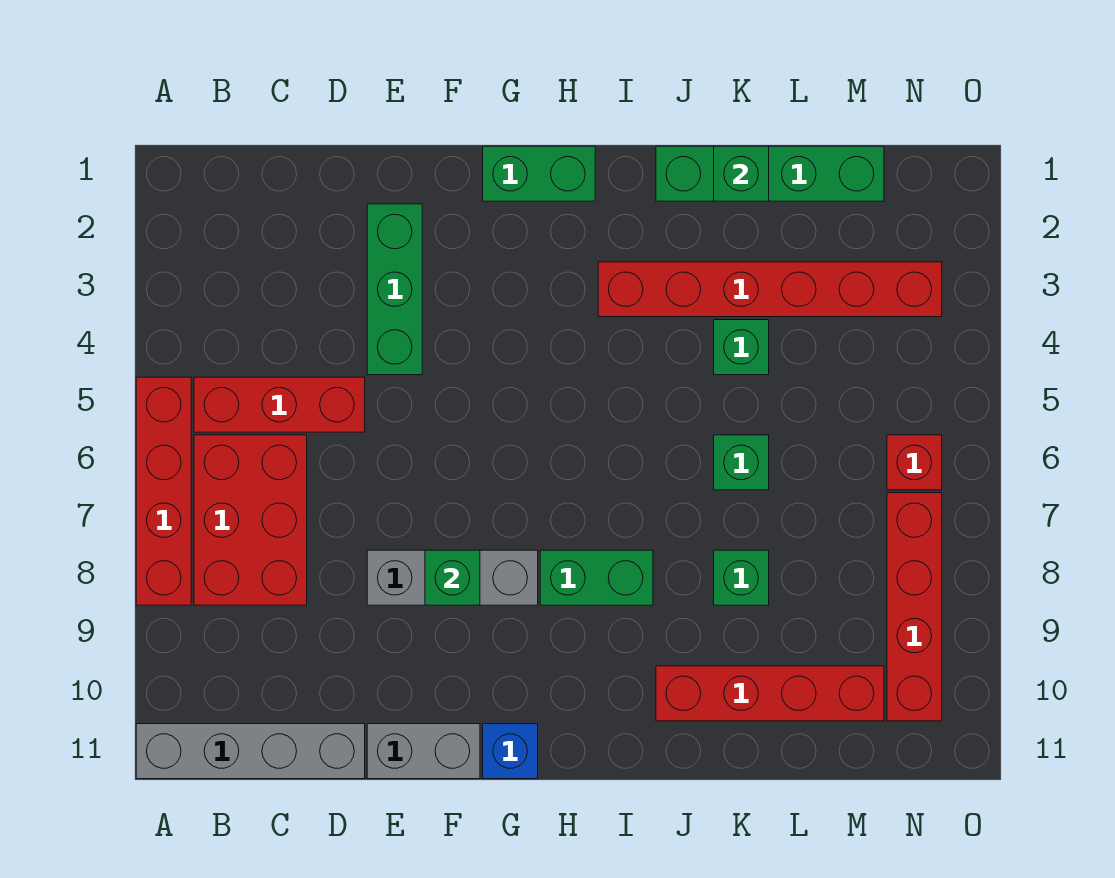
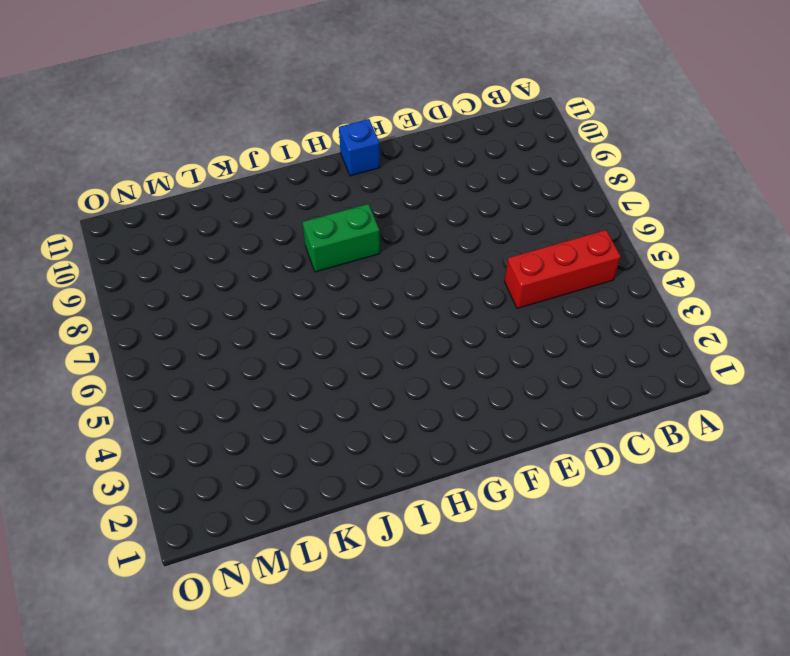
none -> red brick A5:A8 level 1
none -> grey brick A11:D11 level 1
none -> red brick B6:C8 level 1

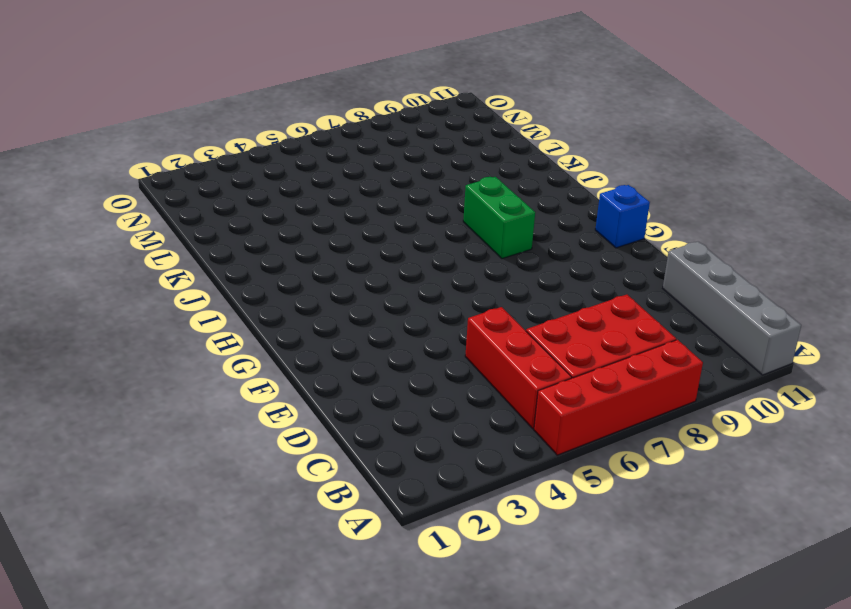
none -> green brick E2:E4 level 1
none -> grey brick E8:G8 level 1
none -> grey brick E11:F11 level 1

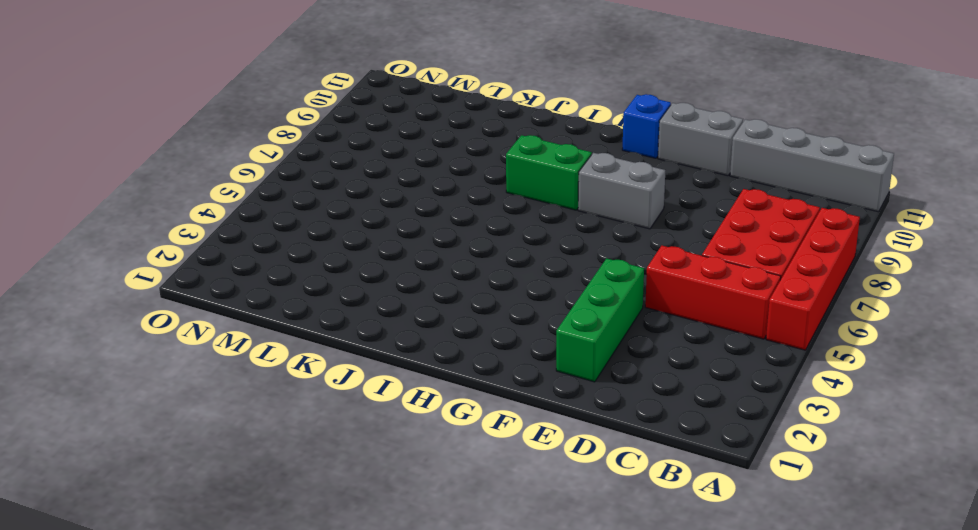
grey brick F8:G8 level 1 -> grey brick E8:G8 level 1
none -> green brick G1:H1 level 1
none -> red brick I3:N3 level 1
none -> green brick J1:M1 level 1

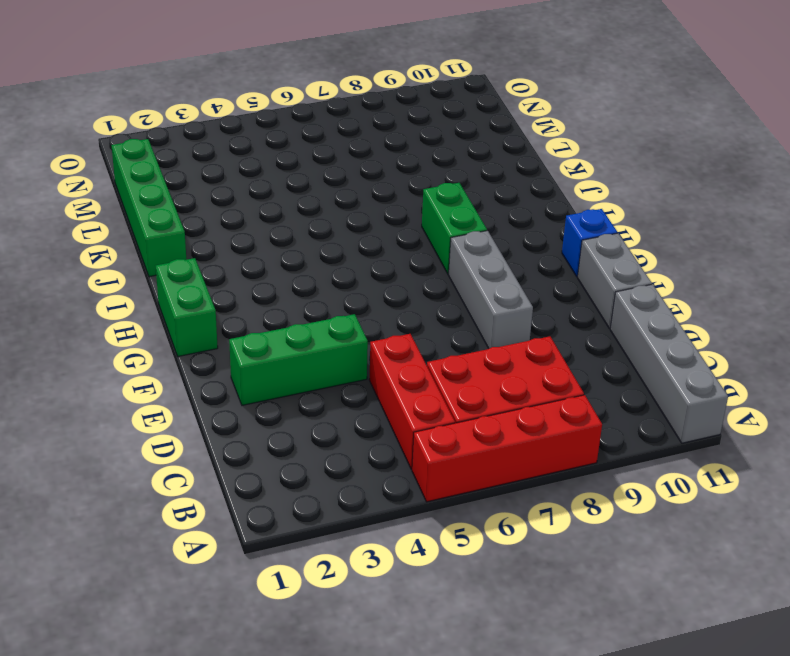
none -> red brick I3:N3 level 1
none -> red brick J10:M10 level 1
none -> green brick K4 level 1

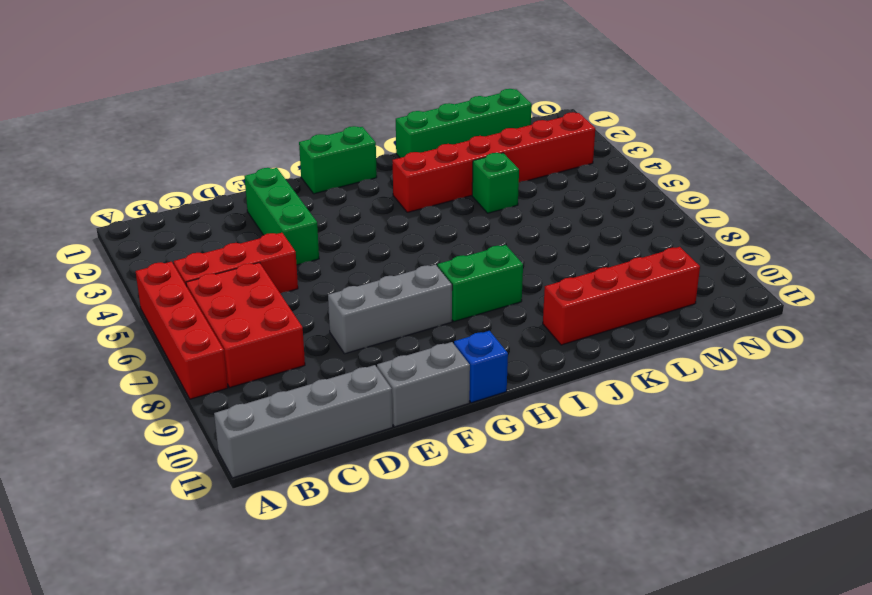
none -> green brick K6 level 1
none -> green brick K8 level 1
none -> red brick N6 level 1

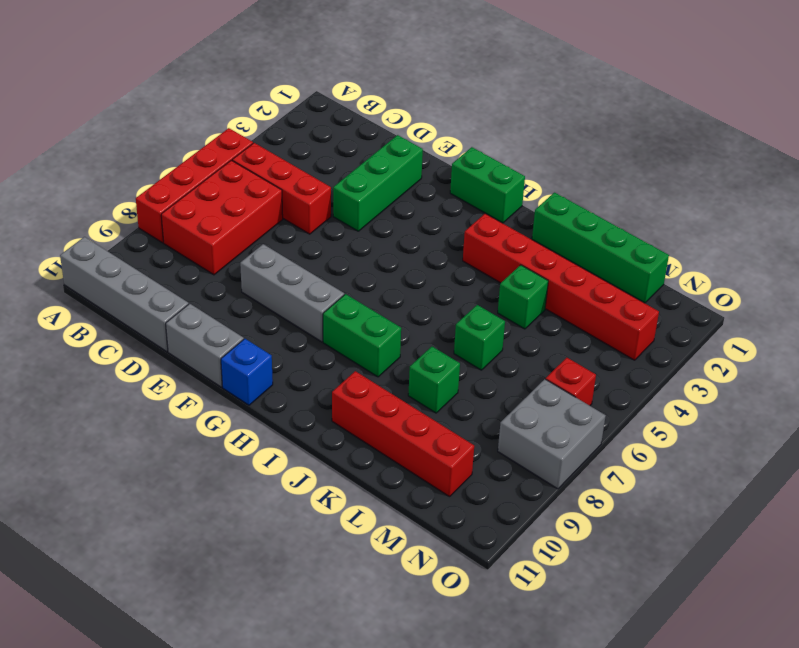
grey brick N7:O8 level 1 -> red brick N7:N10 level 1
none -> green brick F8 level 2
none -> green brick K1 level 2

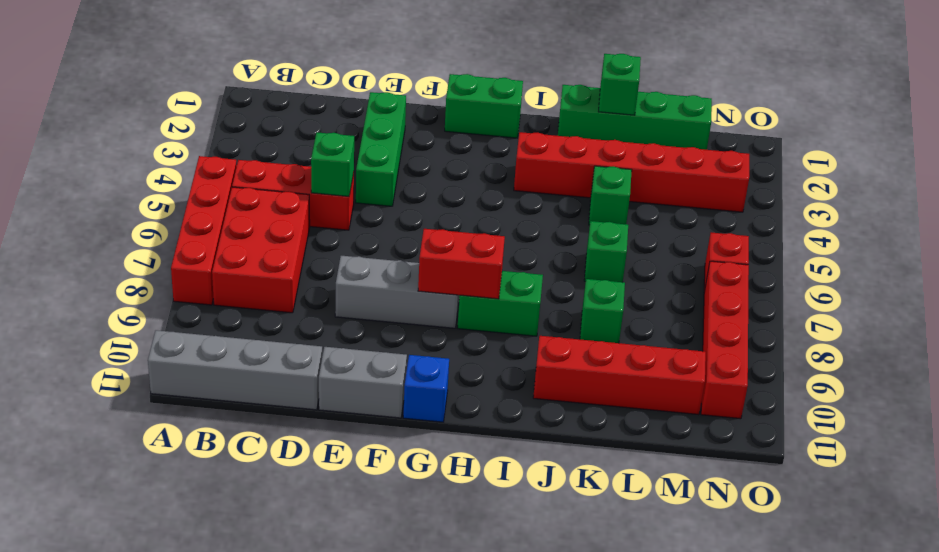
green brick D5 level 2 -> green brick F8 level 2
red brick G8:H8 level 2 -> none

